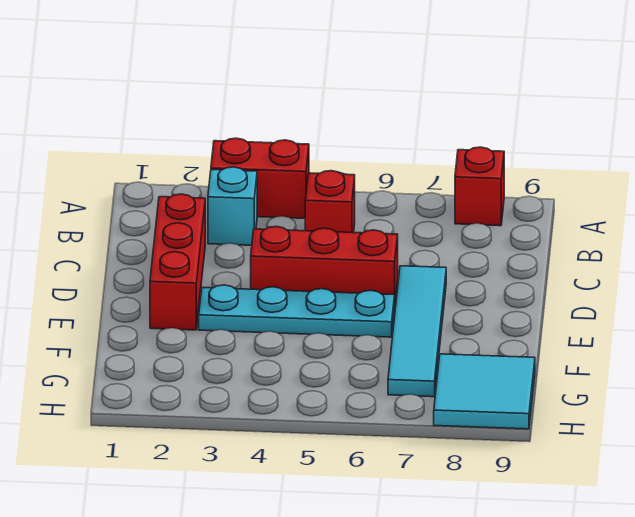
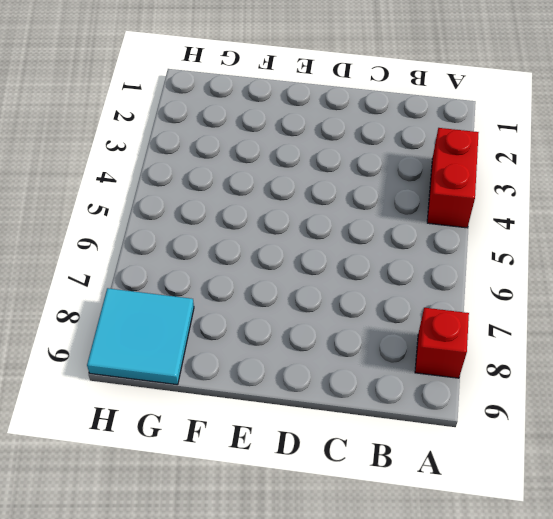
none -> cyan brick B3 level 1
none -> red brick B5 level 1

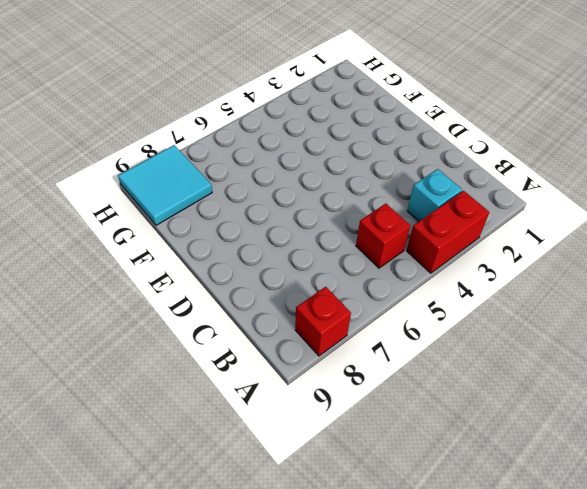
none -> red brick C2:E2 level 1
none -> red brick D4:D6 level 1

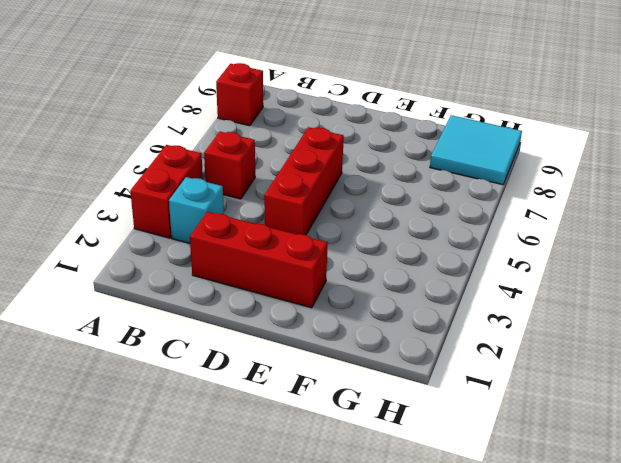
none -> cyan tile D7:G7 level 1
none -> cyan plate E3:E6 level 1

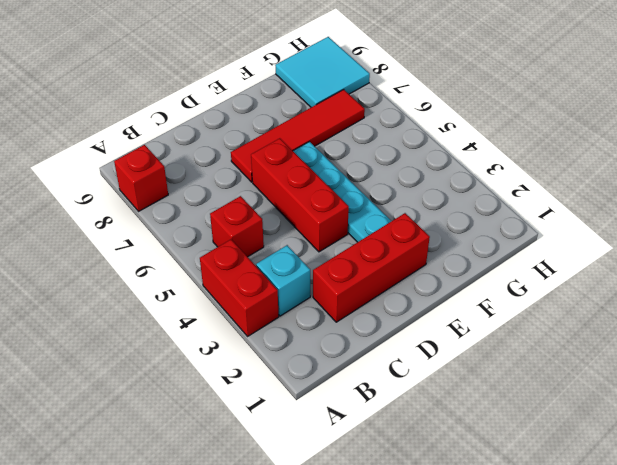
red tile D7:G7 level 1 -> cyan tile D7:G7 level 1

